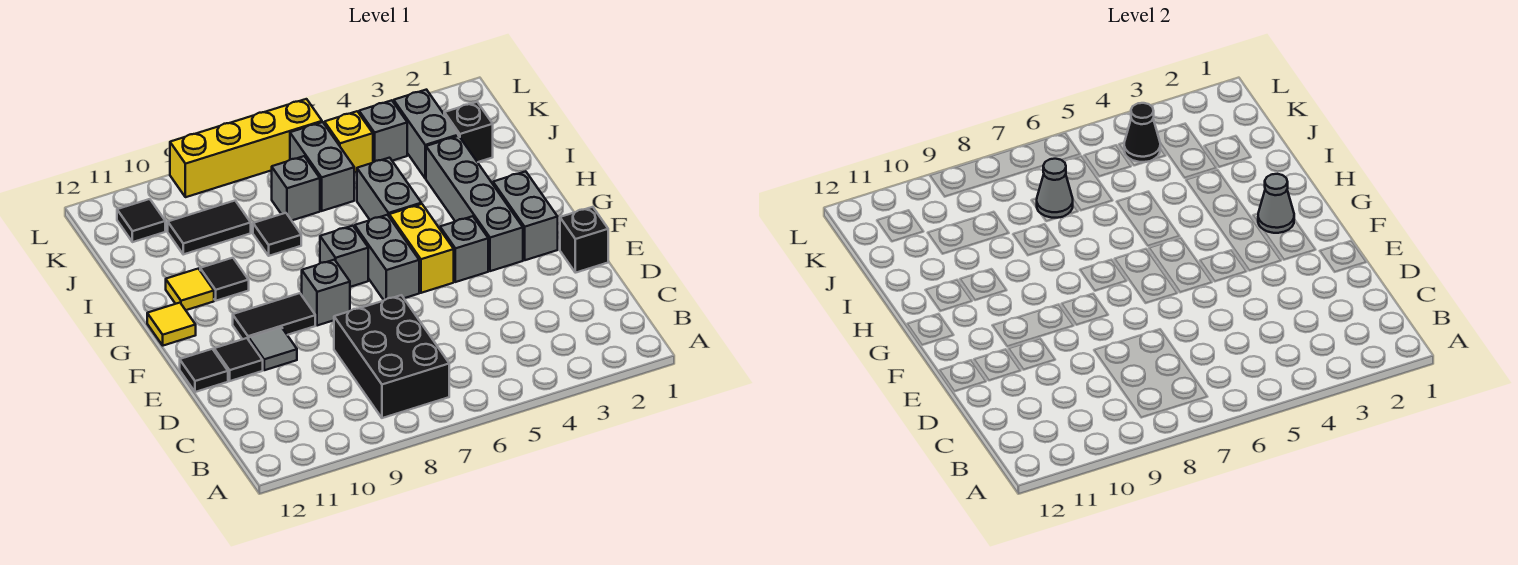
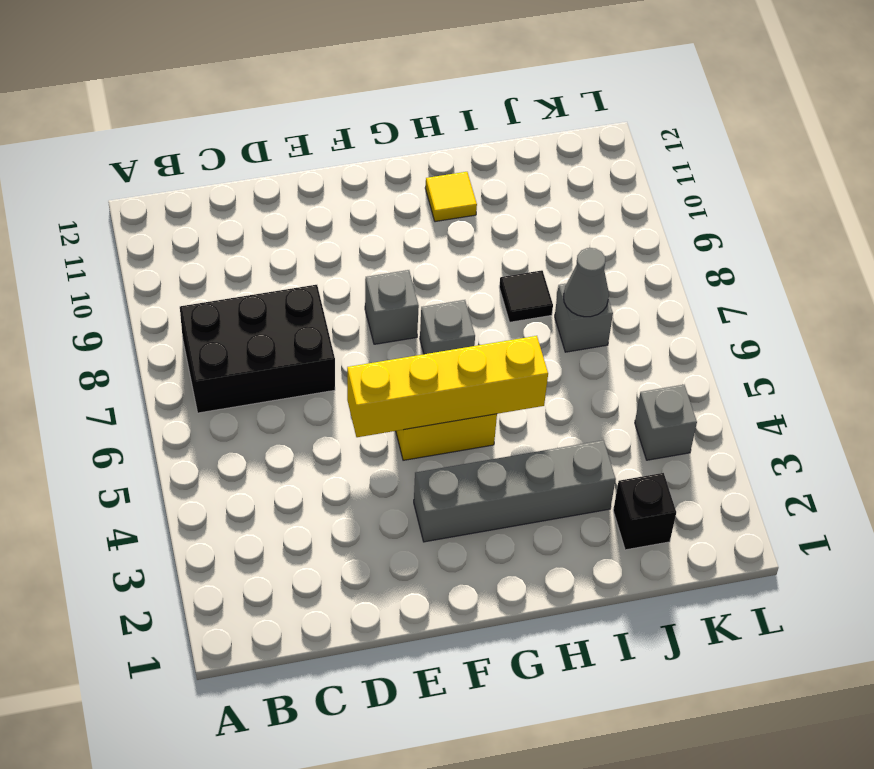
yellow brick E5:H5 level 2 -> yellow brick L6:L9 level 1
none -> black brick E1 level 1
none -> grey tile E10 level 1
none -> black tile E11 level 1
none -> black tile E12 level 1

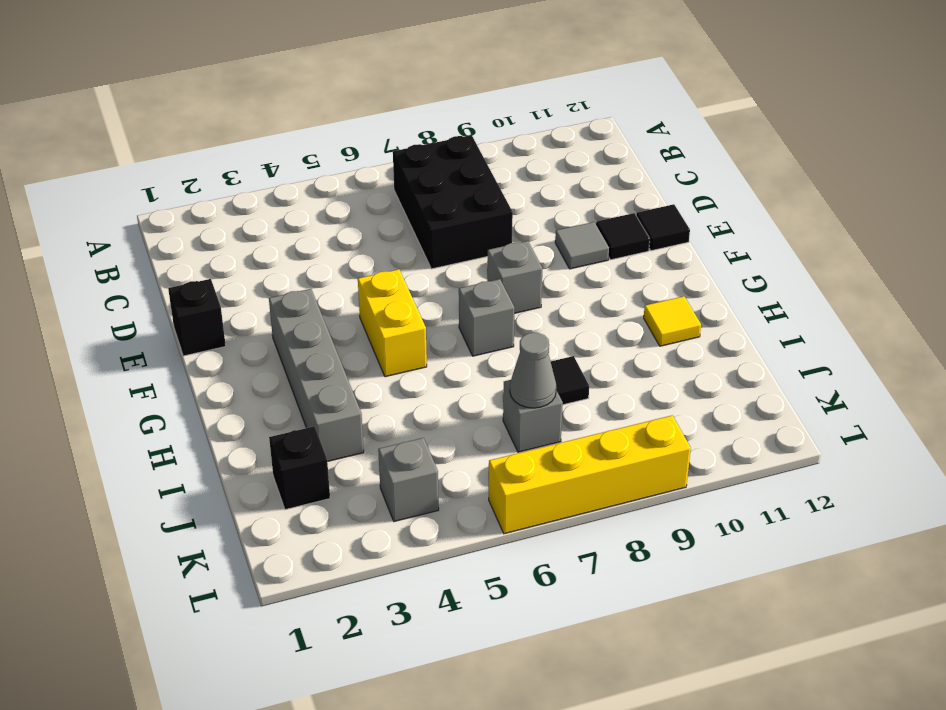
none -> grey brick F2:G2 level 1
none -> grey brick F4 level 1
none -> grey brick F6:G6 level 1
none -> black tile F9:F10 level 1

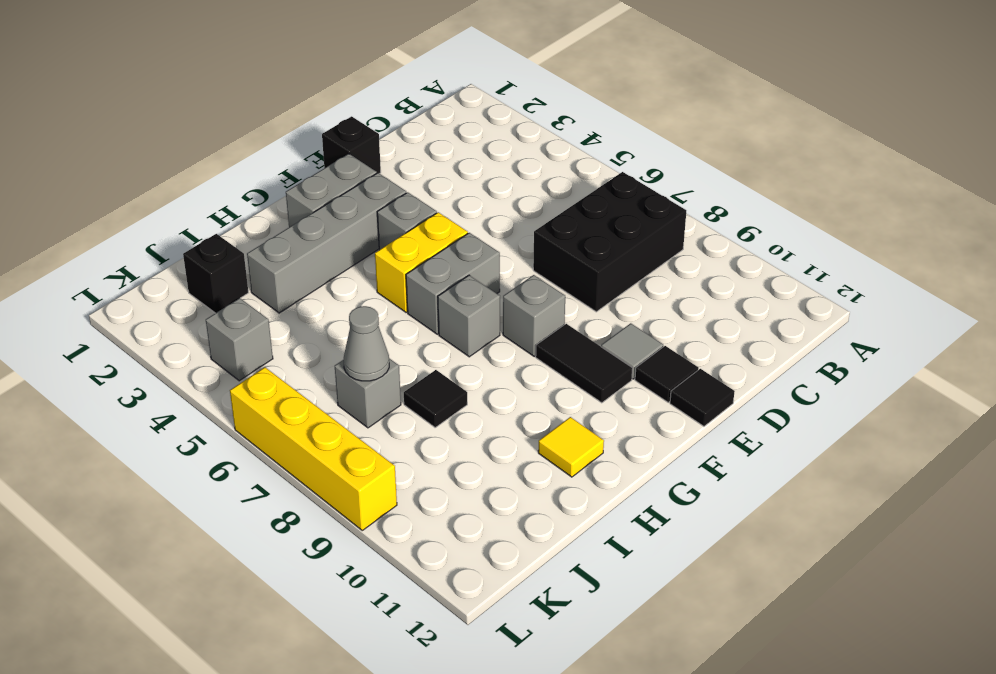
none -> yellow tile G12 level 1
none -> grey brick H5:I5 level 1
none -> black tile H10 level 1
none -> grey brick J3:K3 level 1

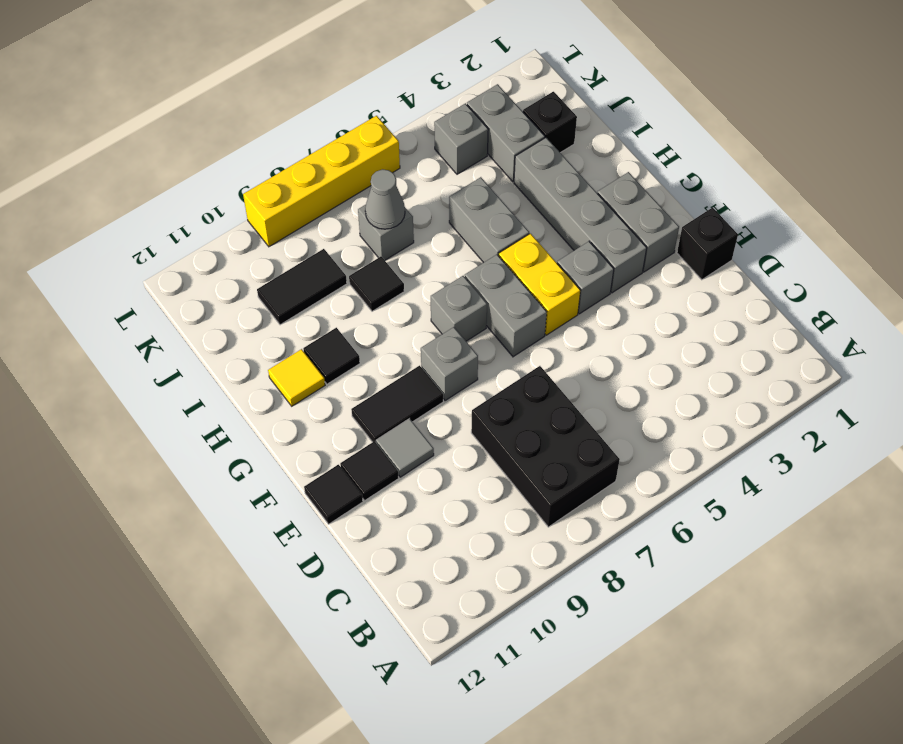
none -> yellow tile G12 level 1
none -> grey brick J6:K6 level 1
none -> yellow brick K5 level 1
none -> black tile K11 level 1

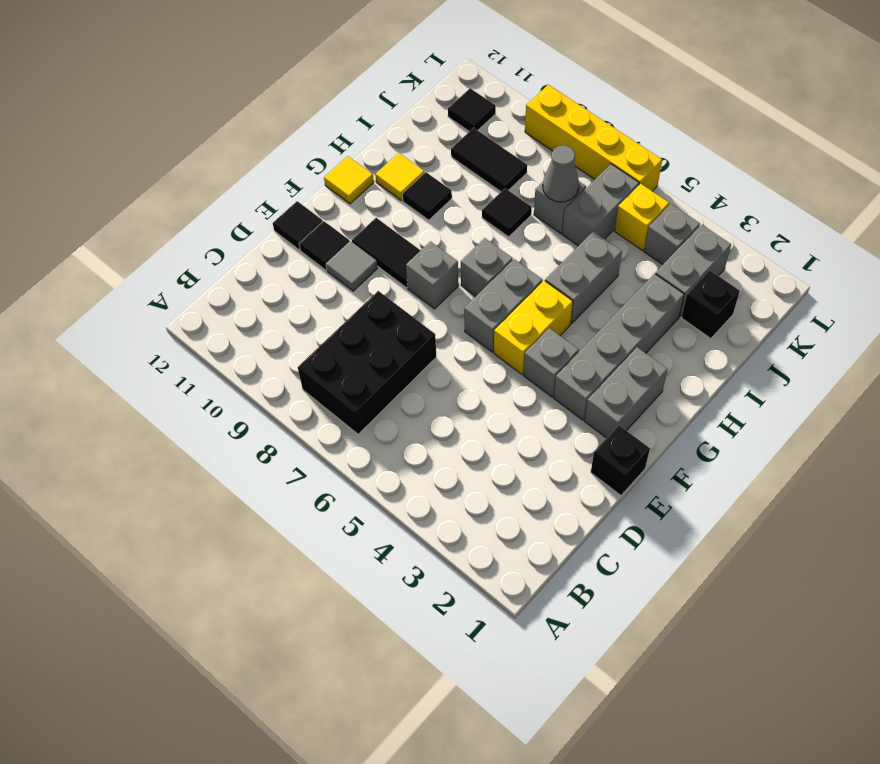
none -> grey cone G2 level 2
none -> black cone K4 level 2

